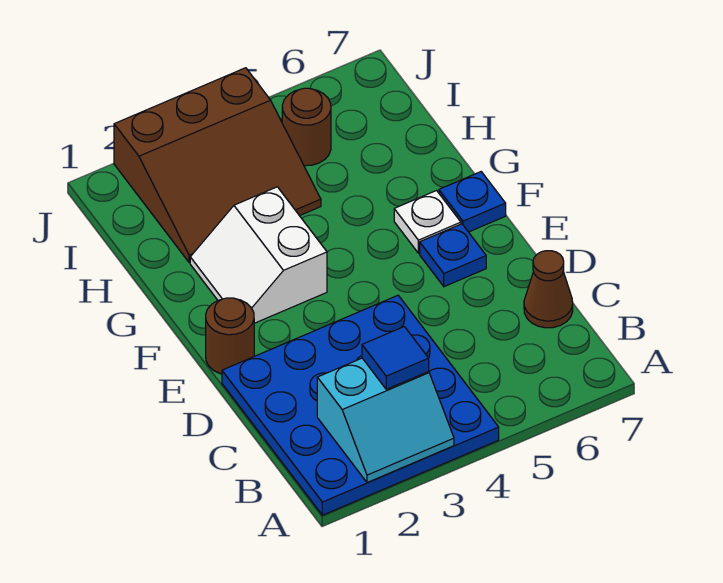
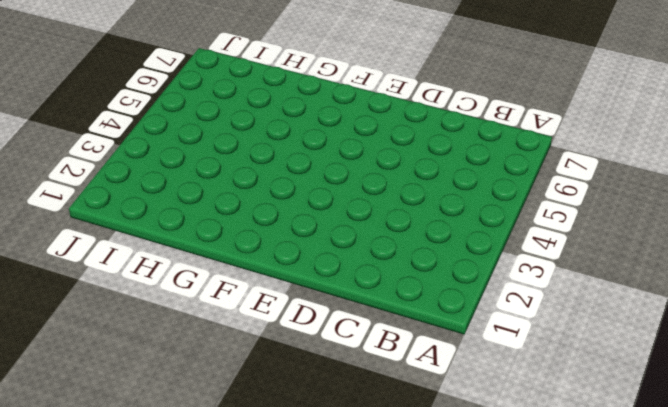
none -> blue plate A1:D4 level 1
none -> brown cone C7 level 1

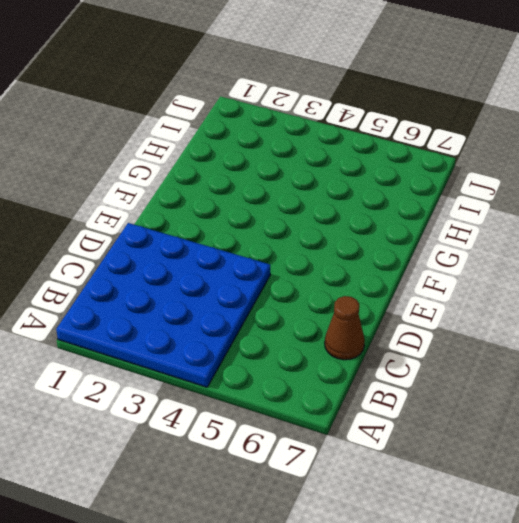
none -> brown round brick E1 level 1
none -> blue plate E6 level 1

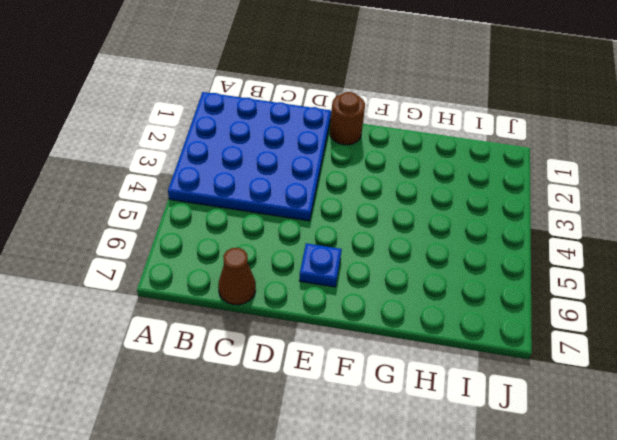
none -> white slope F2:G3 level 1 top 3
none -> white plate F6 level 1

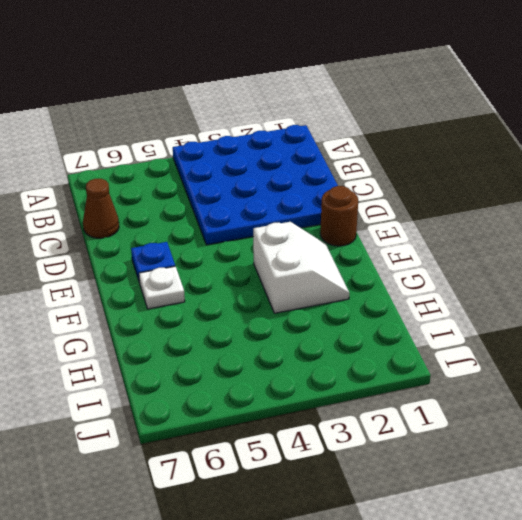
none -> blue plate F7 level 1
none -> brown slope H2:J4 level 1 top J

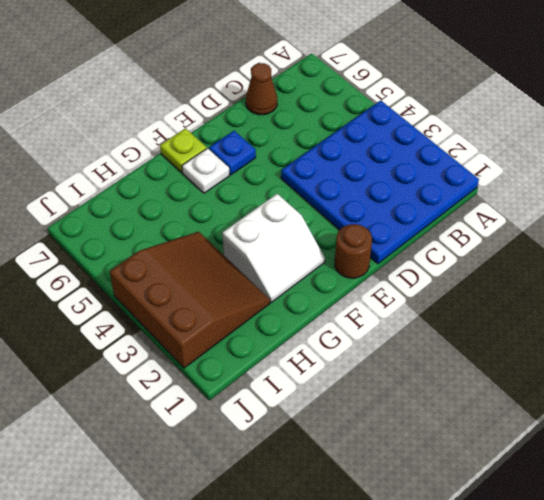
lime plate F7 level 1 -> blue plate F7 level 1
none -> brown round brick I5 level 1
none -> cyan slope A2:B3 level 2 top B

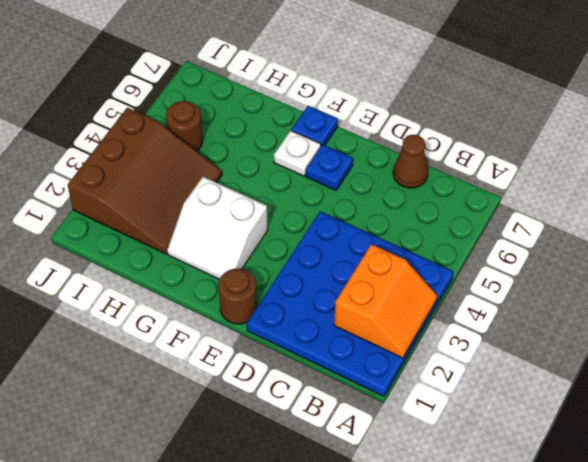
orange slope A2:B3 level 2 top B -> cyan slope A2:B3 level 2 top B
none -> blue tile B3 level 3

